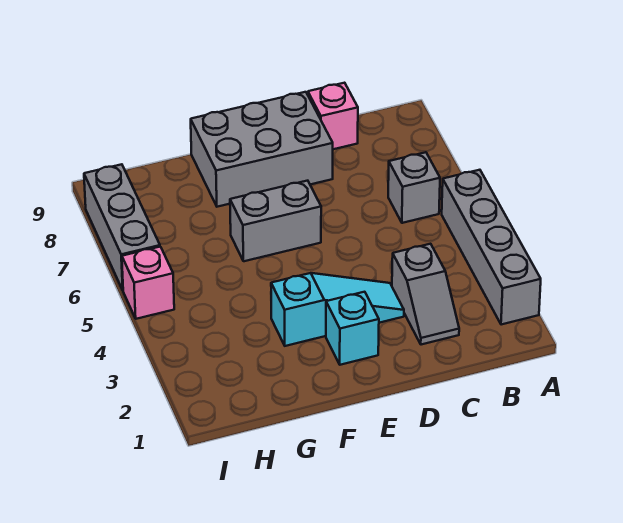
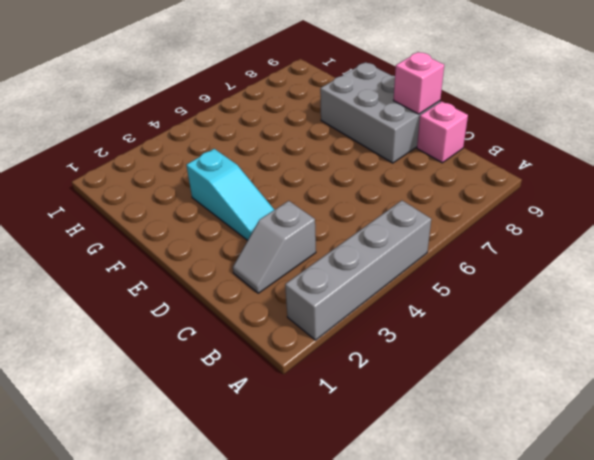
pink brick D9 level 2 -> pink brick I5 level 1
none -> grey brick B6 level 1
none -> cyan brick E2 level 1

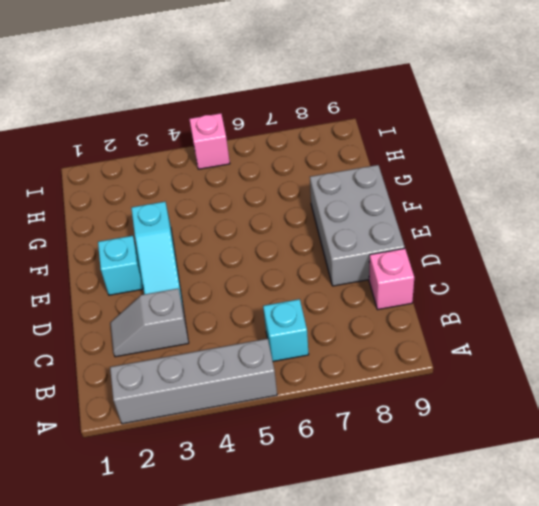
cyan brick B6 level 1 -> grey brick B6 level 1
none -> grey brick E6:F6 level 1
none -> grey brick I6:I8 level 1

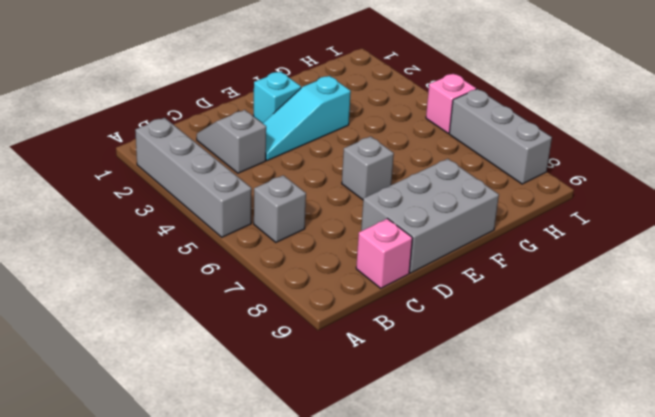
grey brick E6 level 1 -> grey brick E6:F6 level 1

